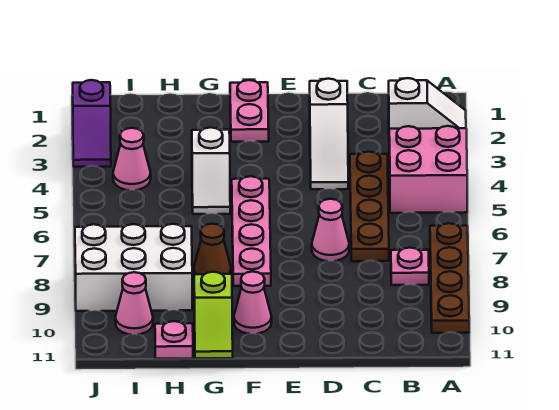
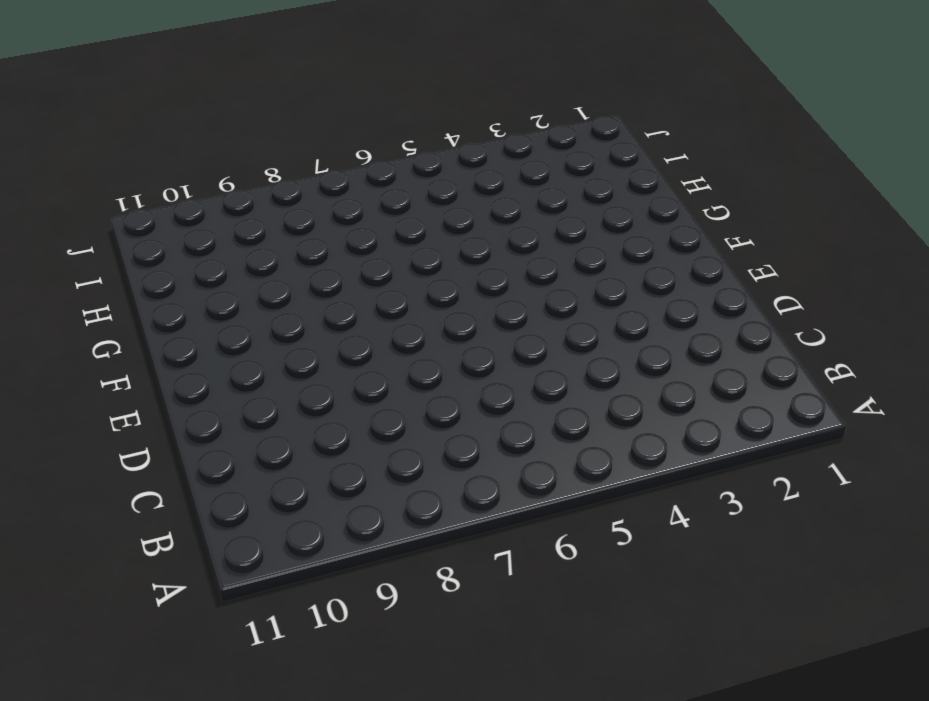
none -> white slope A2:B2 level 1 top B
none -> pink brick A4:B5 level 1
none -> brown plate A7:A10 level 1

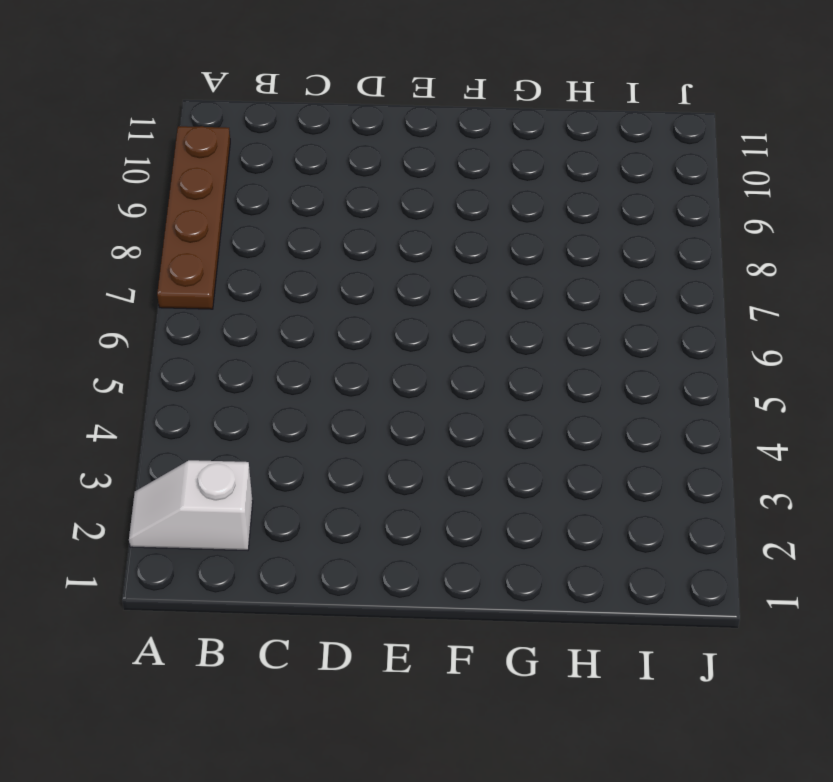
none -> pink brick A4:B5 level 1
none -> pink plate B8 level 1
none -> brown plate C4:C7 level 1

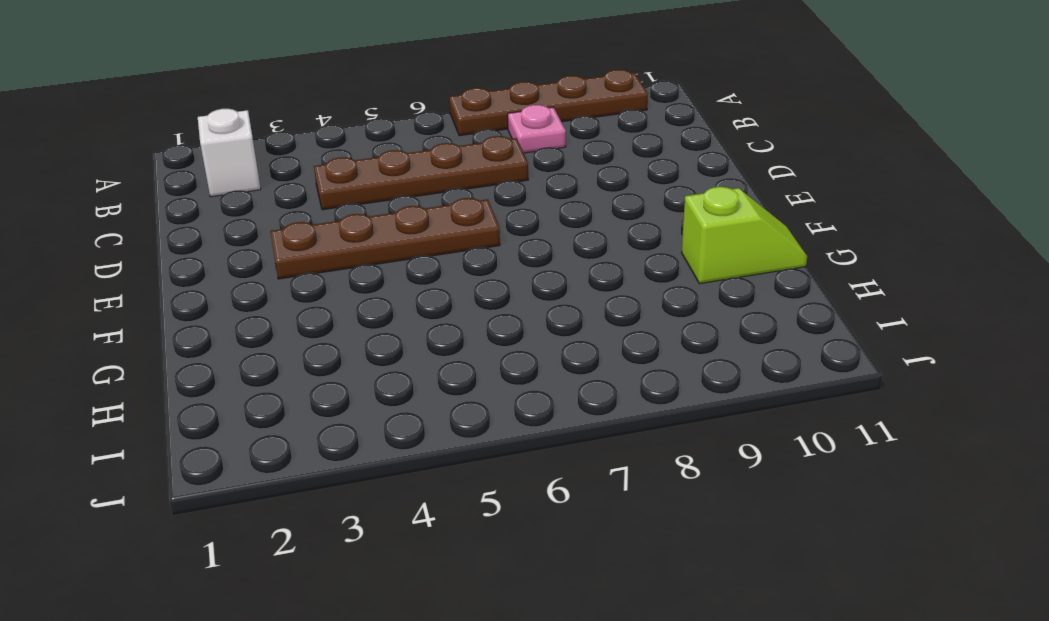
brown plate E3:E6 level 1 -> none
none -> pink brick A4:B5 level 1
none -> white slope D2:D4 level 1 top 2
none -> pink cone D7 level 1

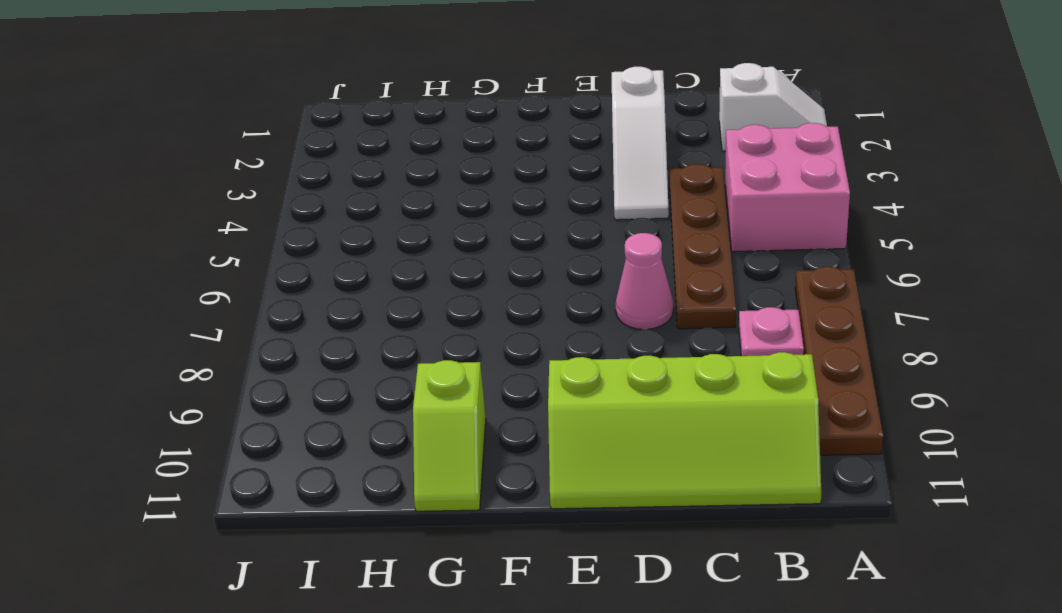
lime slope B10:E11 level 1 top 10 -> none
none -> pink plate F1:F2 level 1
none -> pink plate F5:F8 level 1
none -> pink cone F10 level 1

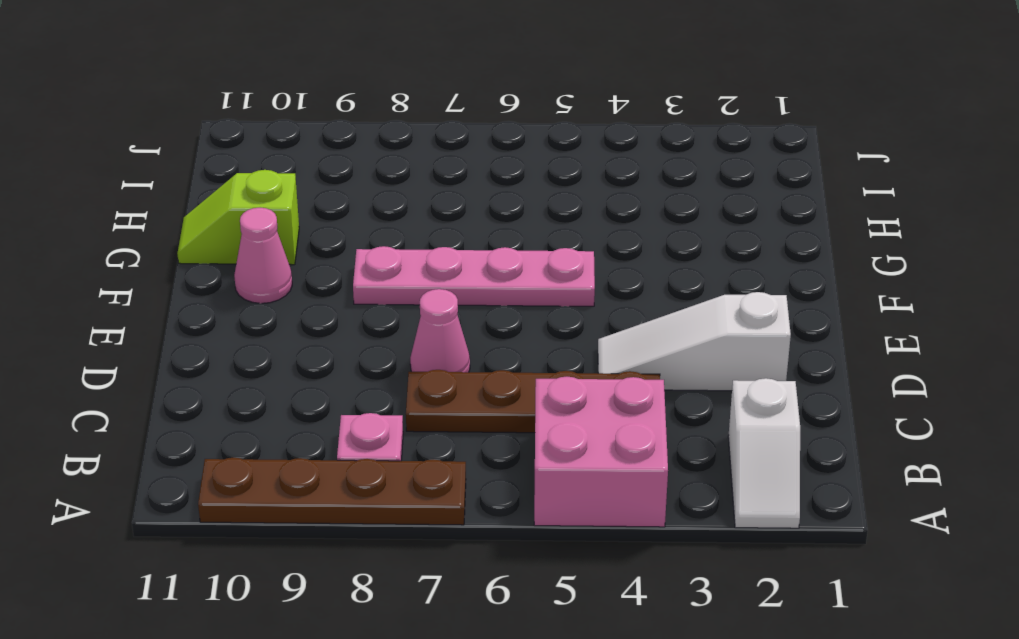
none -> pink plate F1:F2 level 1
none -> white slope G4:G5 level 1 top 4
none -> brown cone G8 level 1

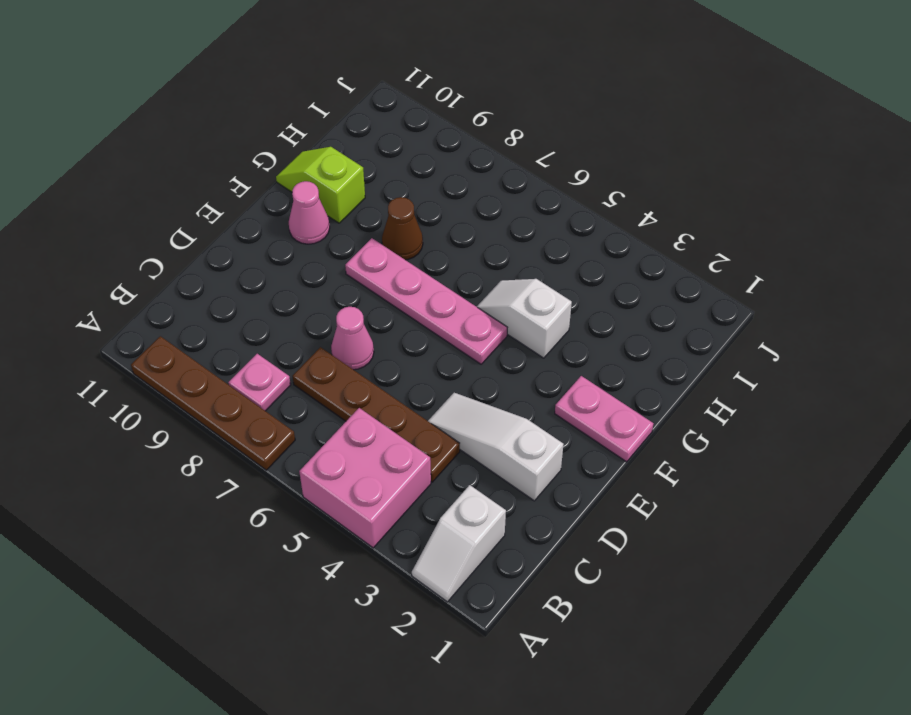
none -> white brick H8:J9 level 1
none -> pink plate H11 level 1
none -> pink cone I4 level 1

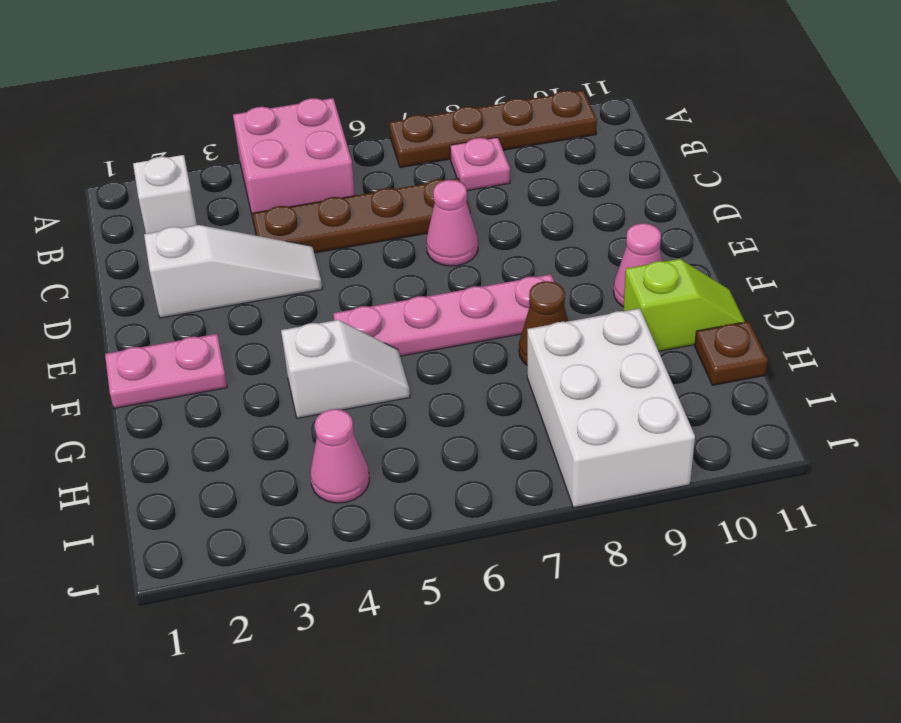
brown plate H11 level 1 -> pink plate H11 level 1
none -> pink cone I10 level 1
none -> purple slope J2:J3 level 1 top 2

